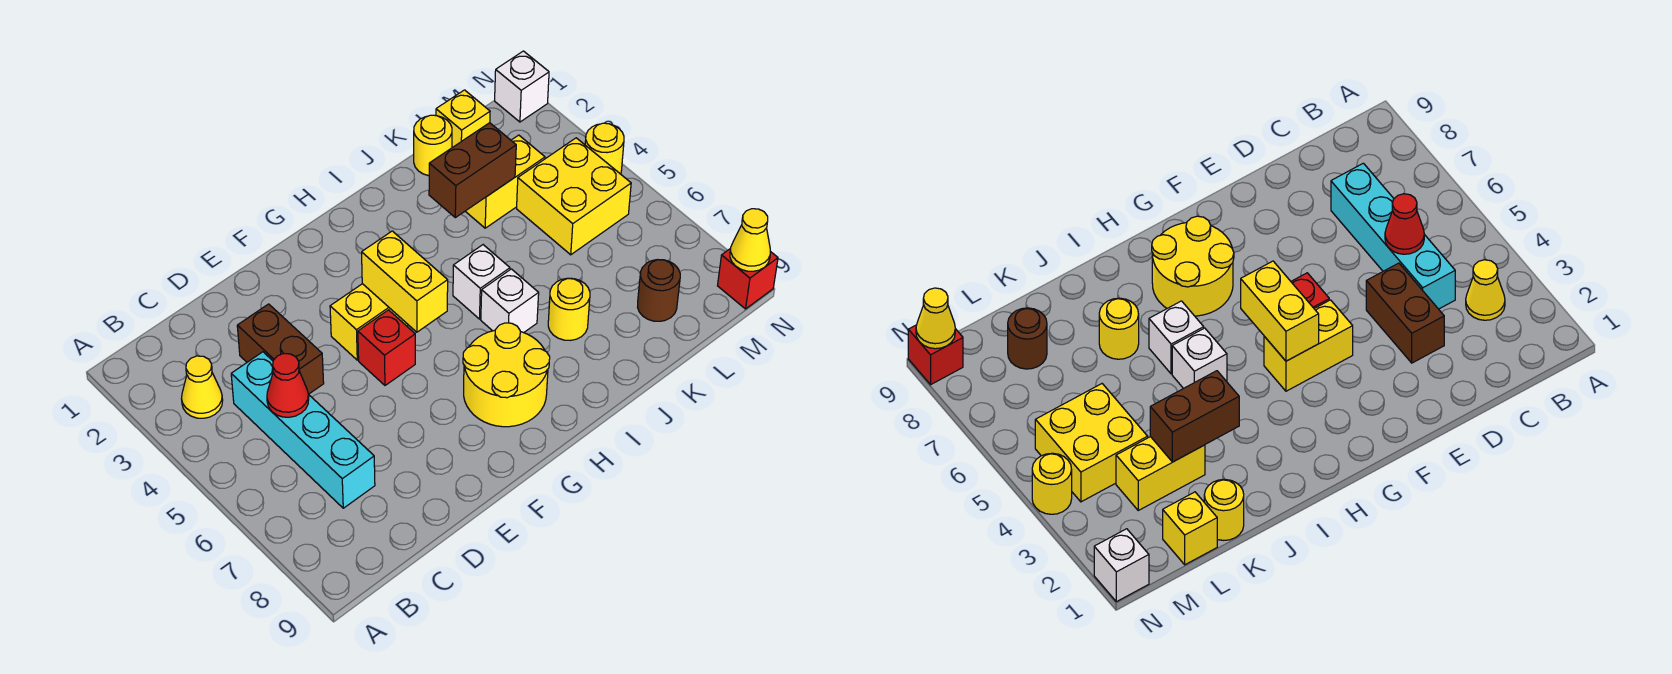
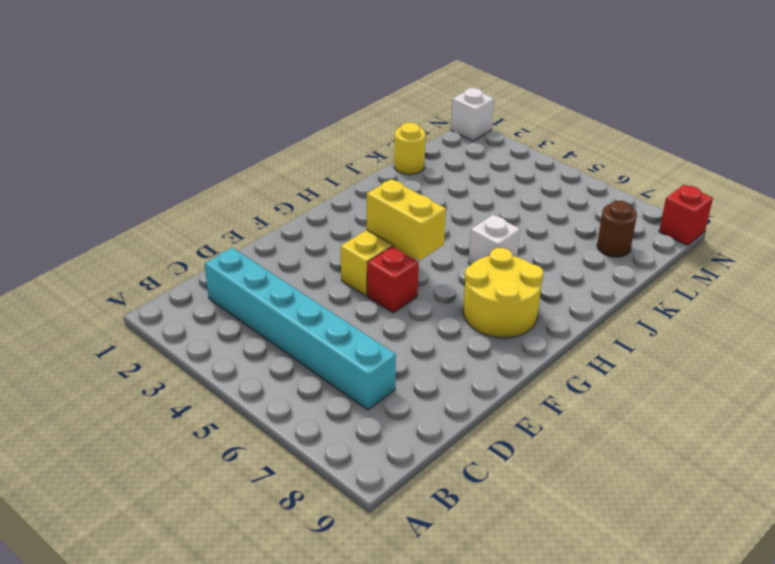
cyan brick C2:C7 level 1 -> cyan brick C4:C7 level 1
none -> yellow cone B3 level 1
none -> brown brick D3:D4 level 1
none -> white brick I5 level 1

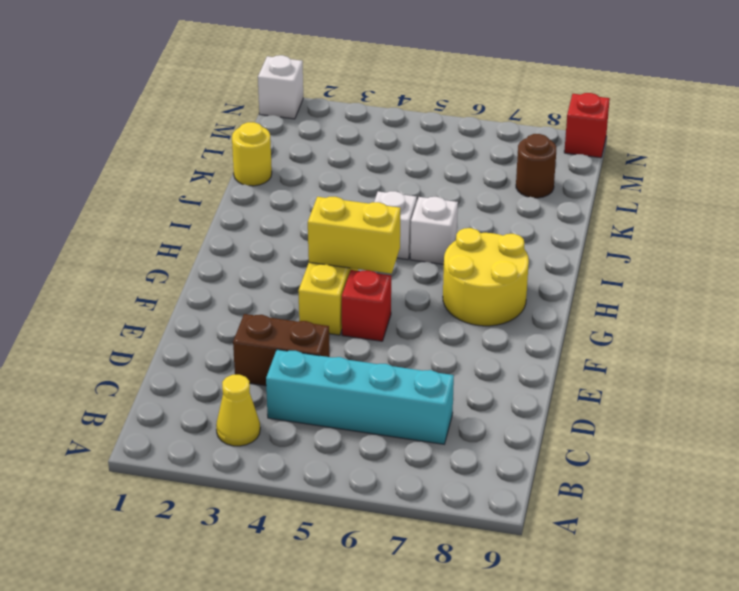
none -> yellow round brick J7 level 1
none -> yellow brick K3:L3 level 1
none -> yellow brick L1 level 1

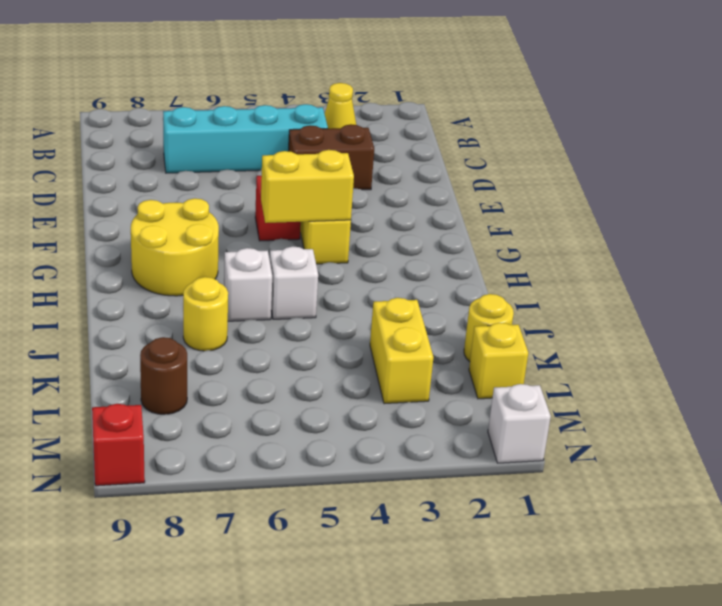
none -> yellow brick L4:M5 level 1
none -> yellow round brick N4 level 1
none -> red cone C5 level 2

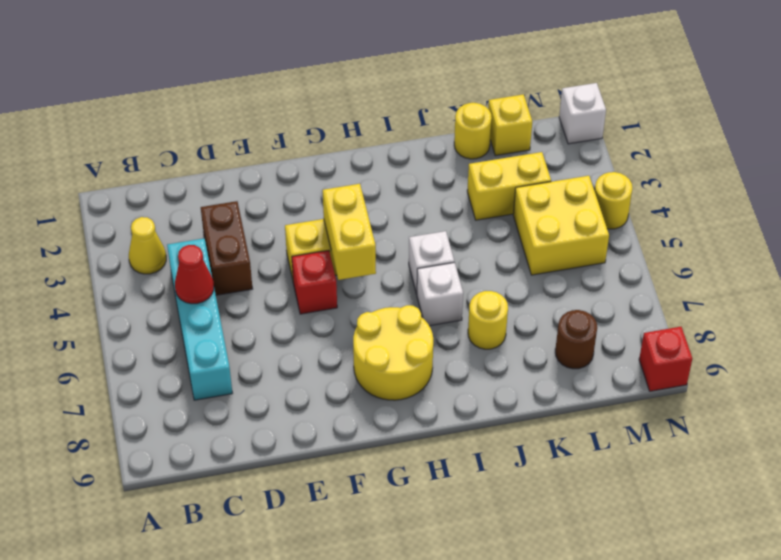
none -> brown brick J3:K3 level 2
none -> yellow cone N9 level 2

